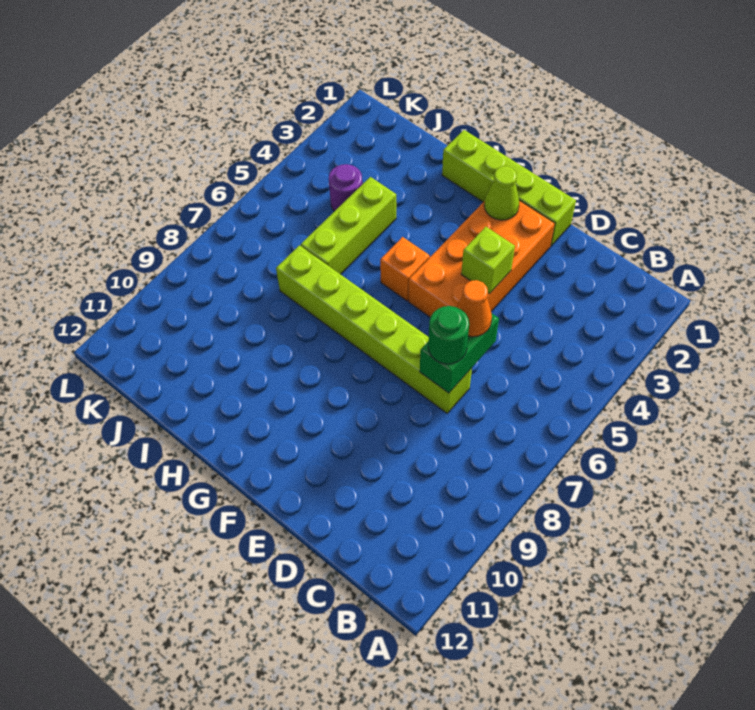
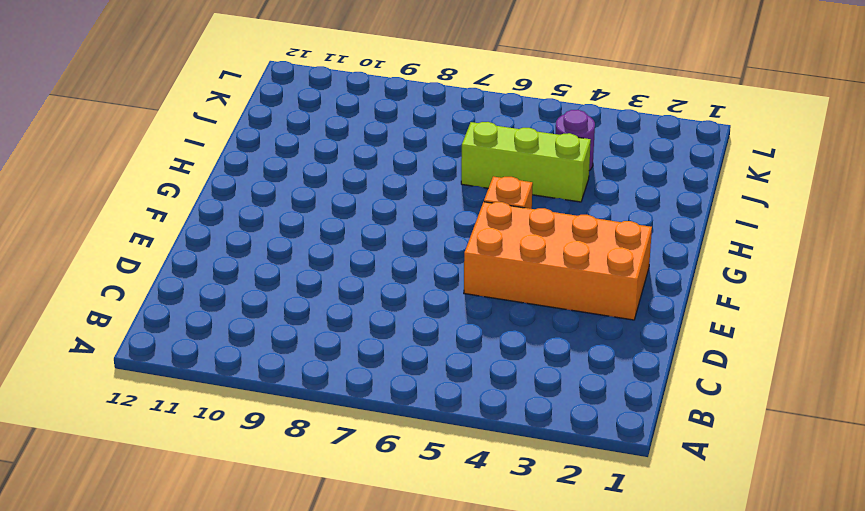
none -> lime brick D7:I7 level 1
none -> lime brick E1:H1 level 1

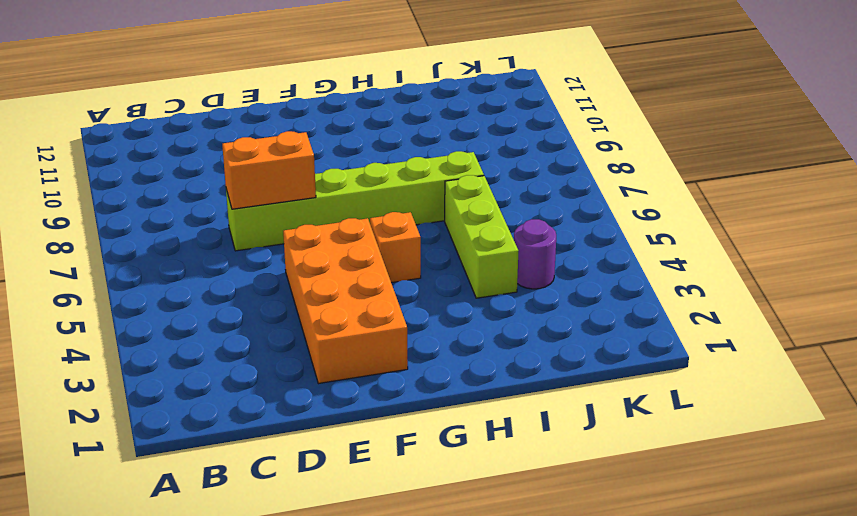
orange brick D7:E7 level 2 -> green brick D6:D7 level 2
none -> lime brick E1:H1 level 1
none -> lime brick E4 level 2

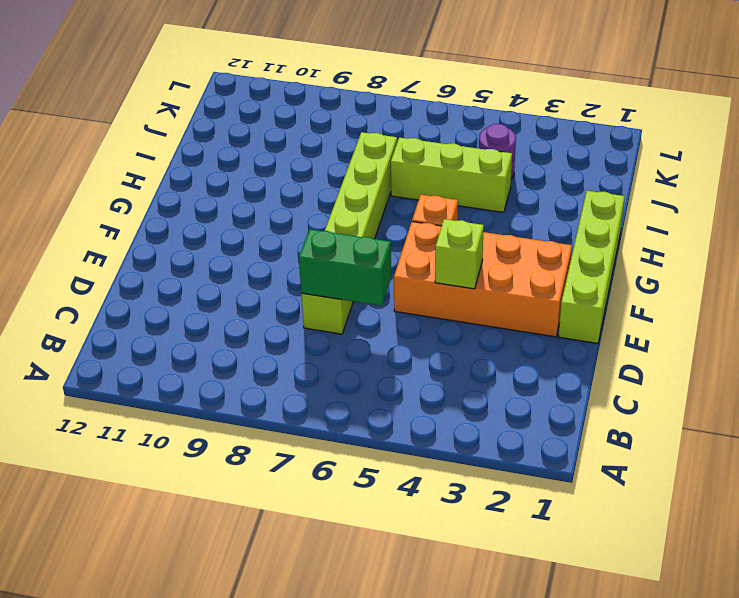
none -> lime cone F2 level 2
none -> orange cone D6 level 3

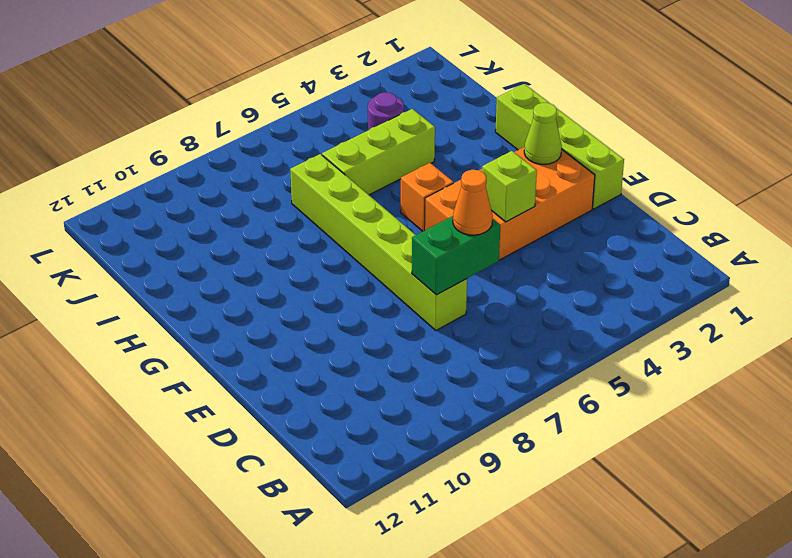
none -> green round brick D7 level 3

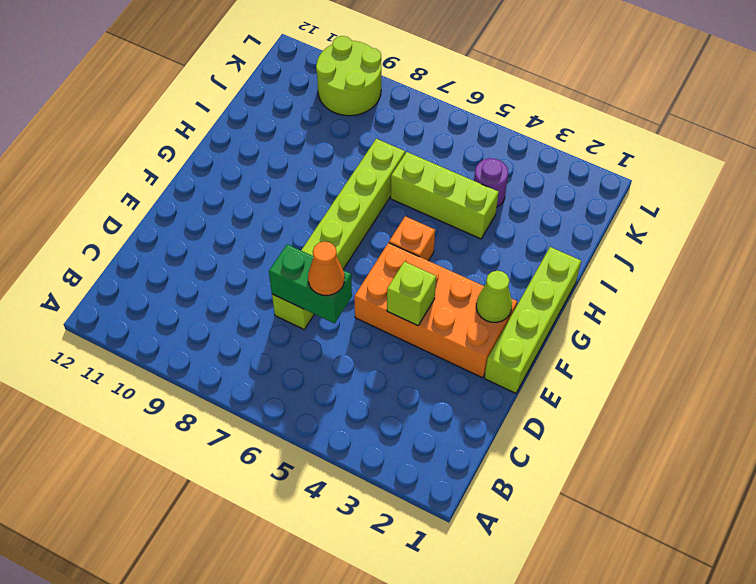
lime round brick K9:L10 level 1 -> none
none -> green round brick D7 level 3

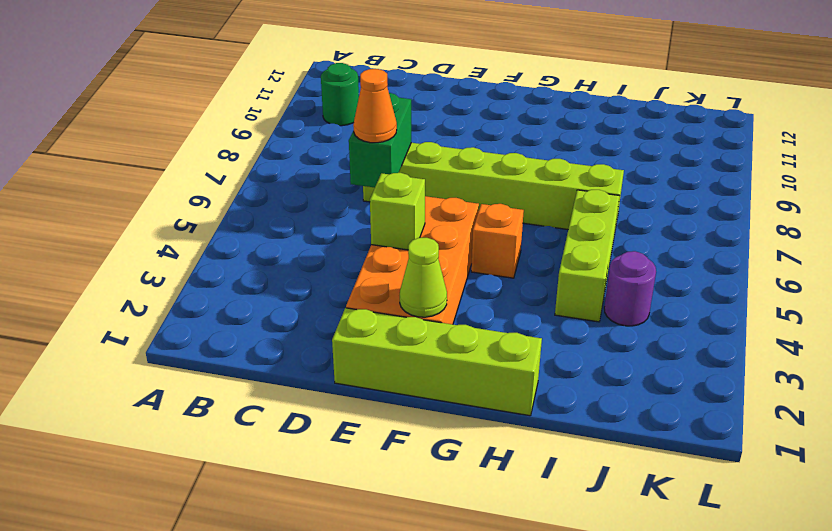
green round brick B10 level 1 -> green round brick D7 level 3

